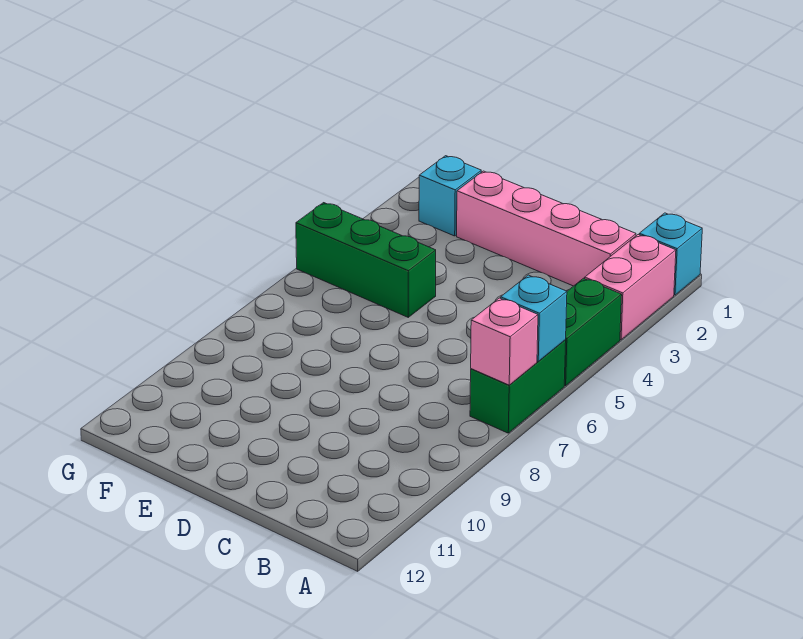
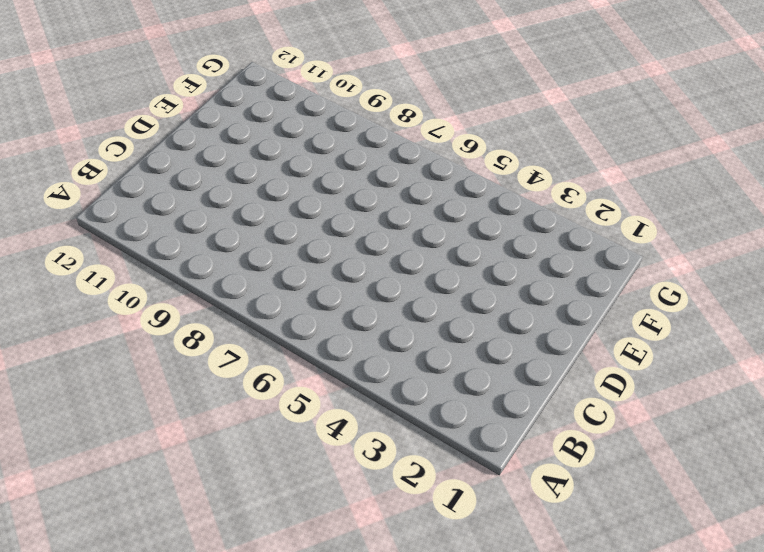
none -> cyan brick A1 level 1
none -> pink brick A2:A3 level 1

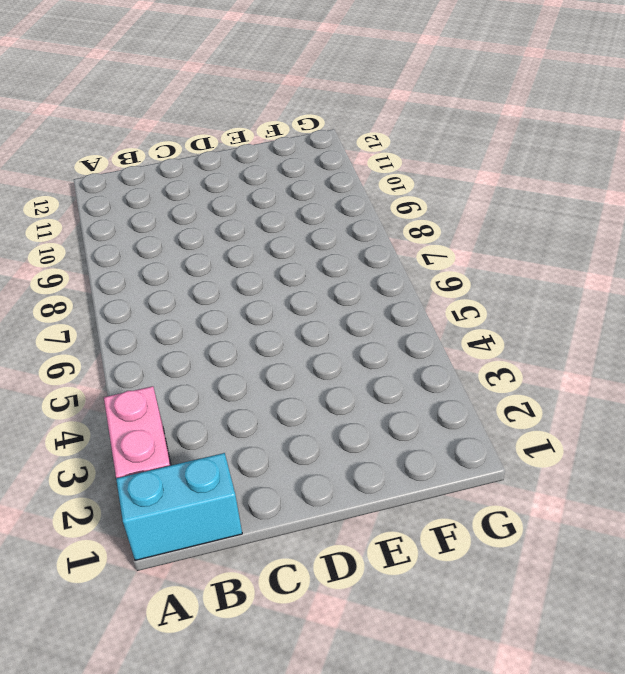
cyan brick A1:B1 level 1 -> cyan brick A1 level 1
none -> green brick A4:A5 level 1
none -> green brick A6:A7 level 1

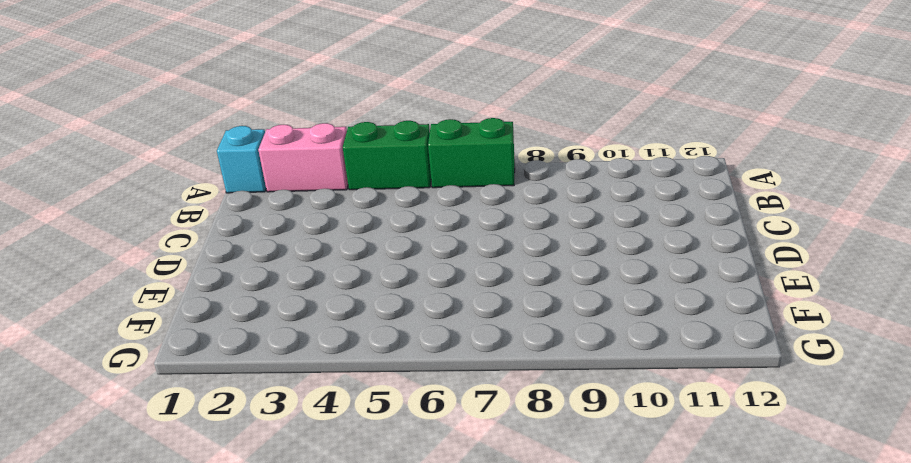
none -> pink brick B2:E2 level 1
none -> green brick E5:G5 level 1

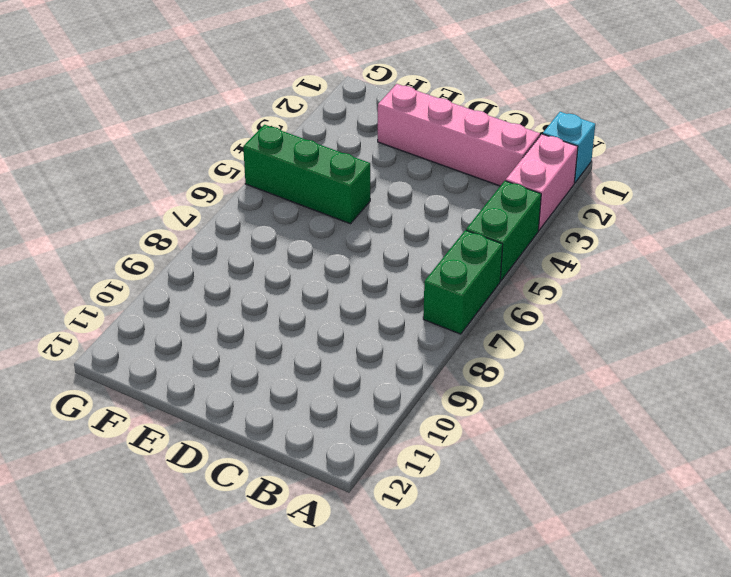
none -> cyan brick F2 level 1
none -> cyan brick A6 level 2

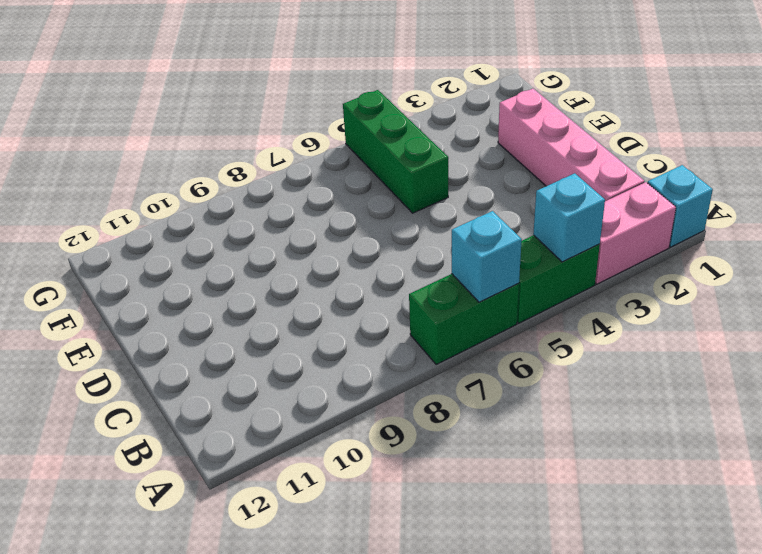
cyan brick A4 level 2 -> cyan brick F2 level 1
none -> pink brick A7 level 2

